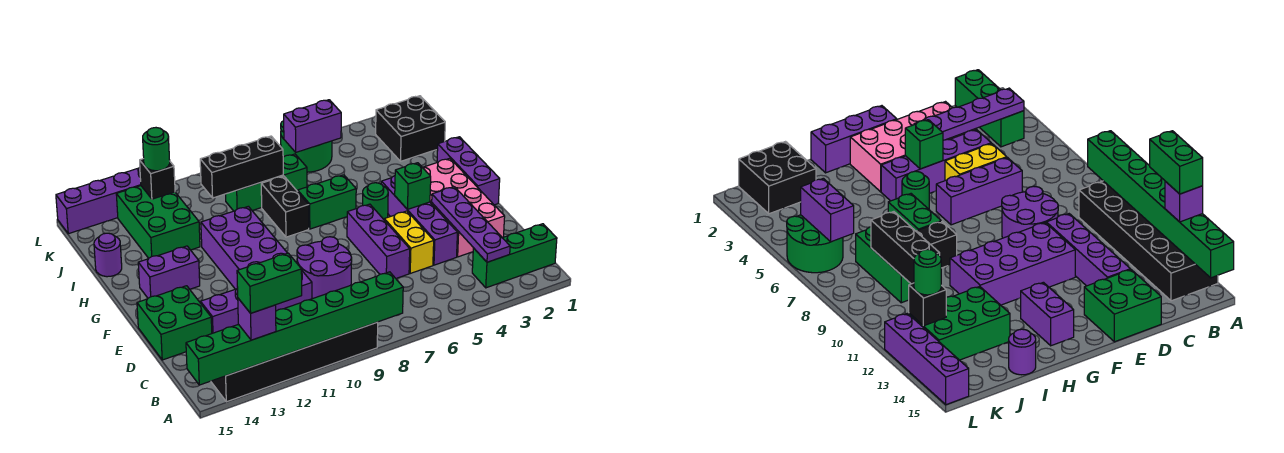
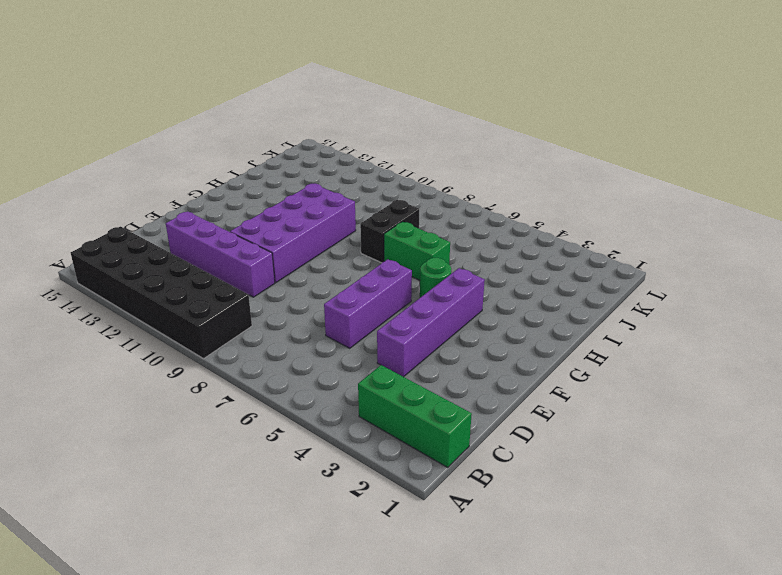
none -> pink brick D2:G3 level 1
none -> yellow brick D5:E5 level 1
none -> purple round brick D8:E9 level 1
none -> green brick D14:E15 level 1

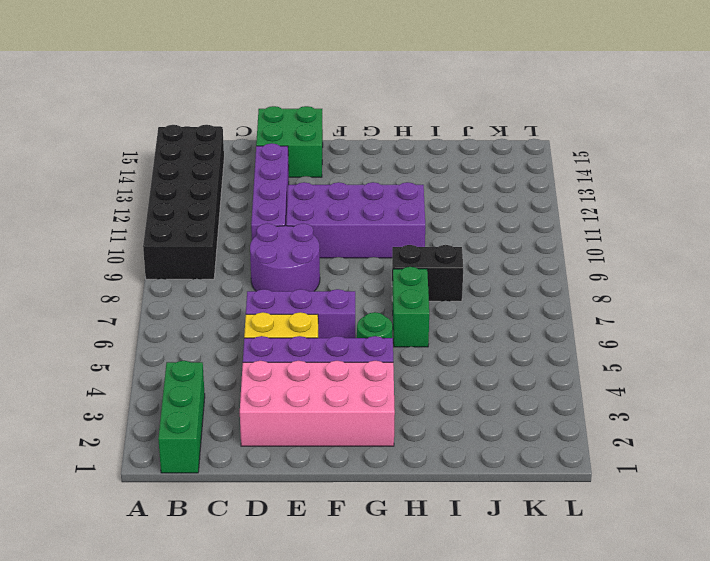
none -> purple brick F1:H1 level 1
none -> purple brick G13:G14 level 1
none -> green brick I12:K13 level 1
none -> purple round brick I15 level 1

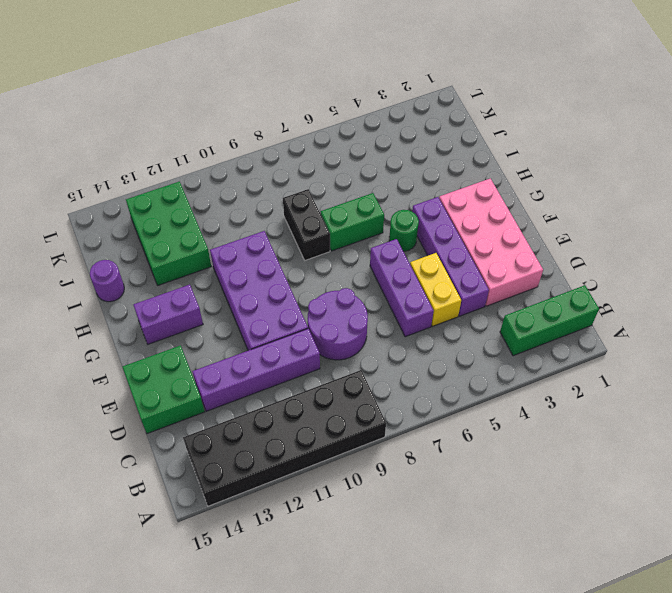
none -> purple brick F1:H1 level 1
none -> black brick J1:K2 level 1
none -> green brick J7:J9 level 1
none -> green round brick K5:L6 level 1

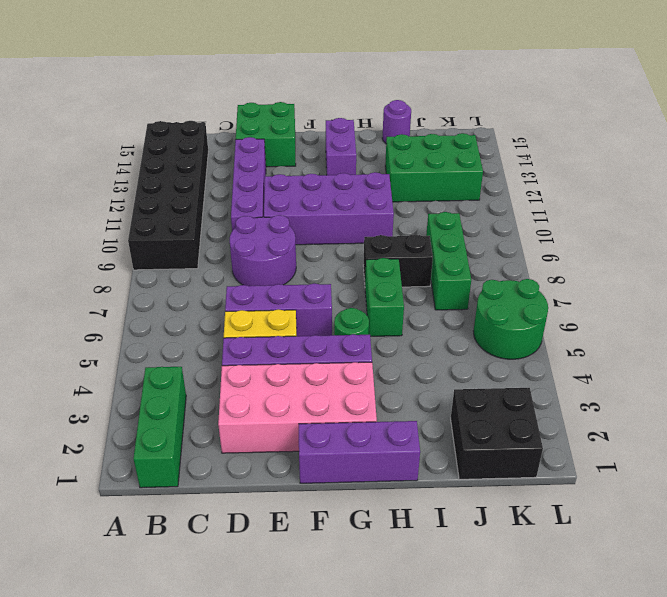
none -> purple brick L12:L15 level 1
none -> green brick A8:A15 level 2
none -> purple plate B3:E3 level 2
none -> green brick F4 level 2

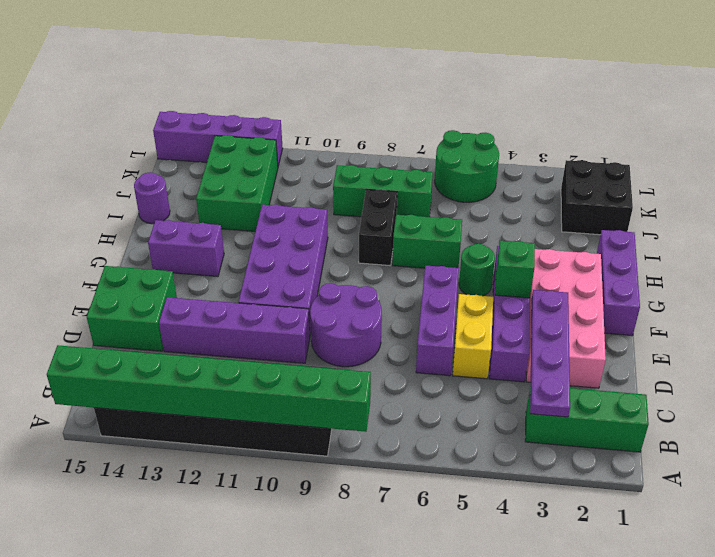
none -> black brick J8:J10 level 2
none -> purple brick K5:K6 level 2
none -> black brick K12 level 2
none -> purple brick A13 level 3

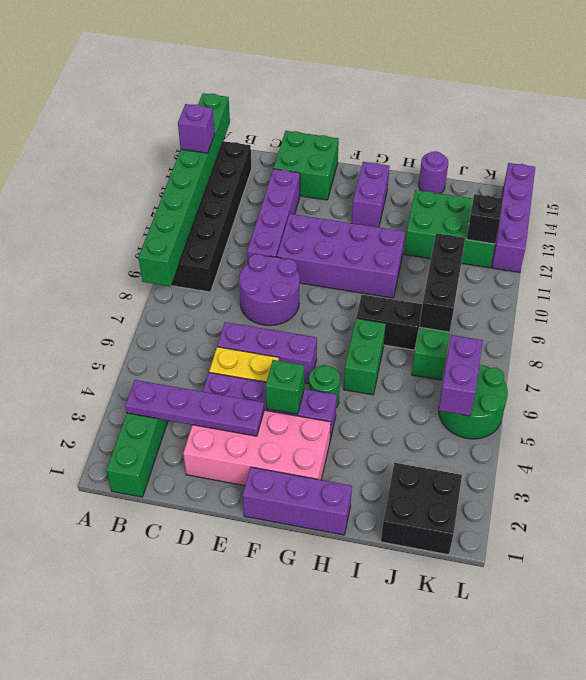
none -> green round brick K12 level 3
none -> green brick A12:A13 level 4

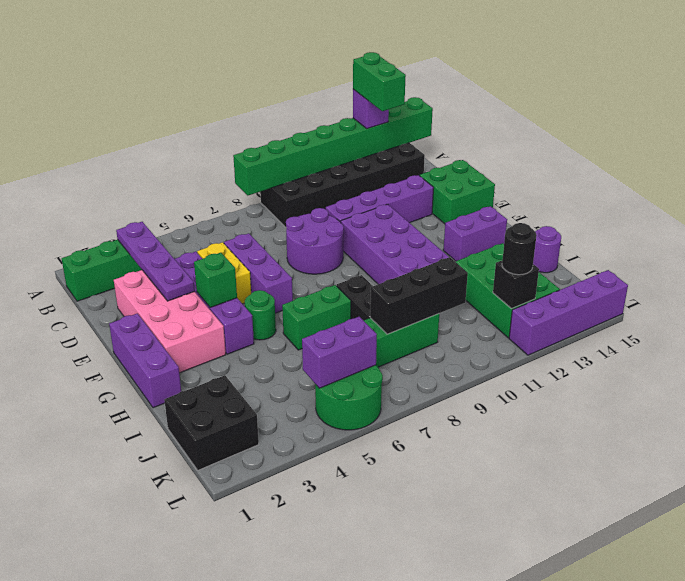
green brick A13:B13 level 4 -> green brick A12:A13 level 4
black round brick K12 level 3 -> green round brick K12 level 3

